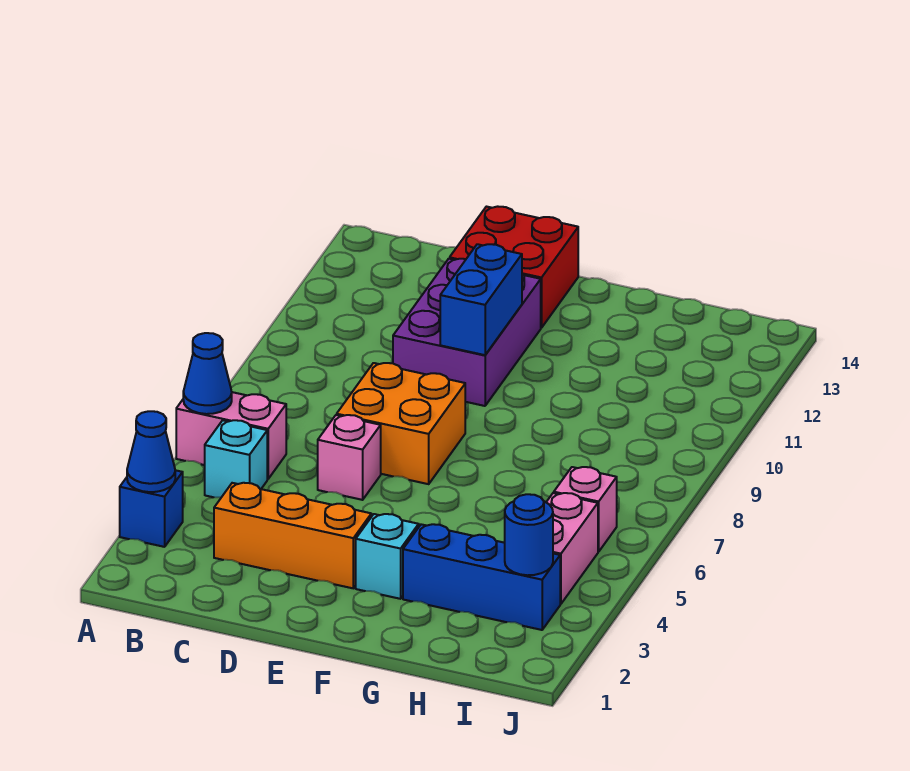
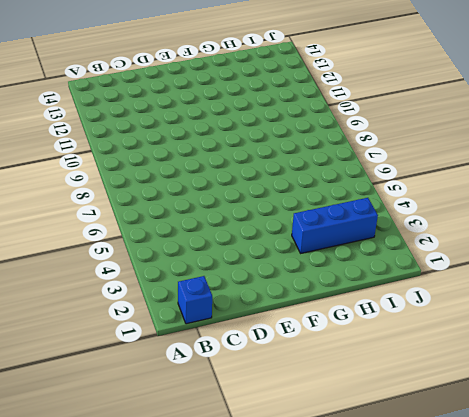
blue brick B1 level 1 -> blue brick A3 level 1
none -> pink brick A6:B6 level 1
none -> cyan brick B5 level 1
none -> orange brick C3:E3 level 1

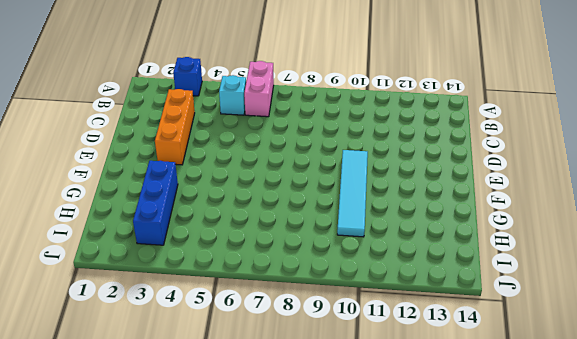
cyan tile E10:H10 level 1 -> purple brick D10:E12 level 1
none -> pink brick D6 level 1
none -> orange brick D7:E8 level 1
none -> red brick D13:E14 level 1

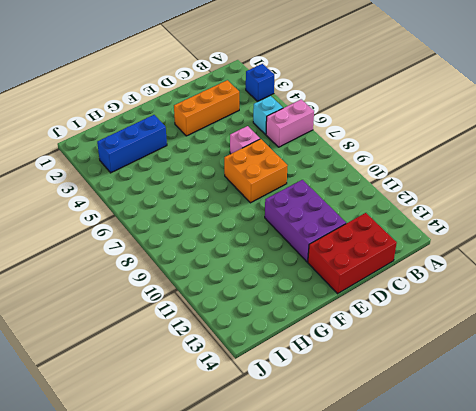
red brick C13:E14 level 1 -> red brick D13:E14 level 1
none -> cyan brick F3 level 1
none -> pink brick I4:I5 level 1
none -> pink brick I6 level 1

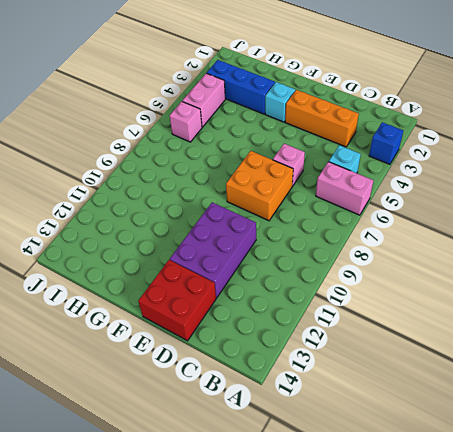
none -> blue cone A3 level 2
none -> blue cone A6 level 2
none -> blue brick E10:E11 level 2

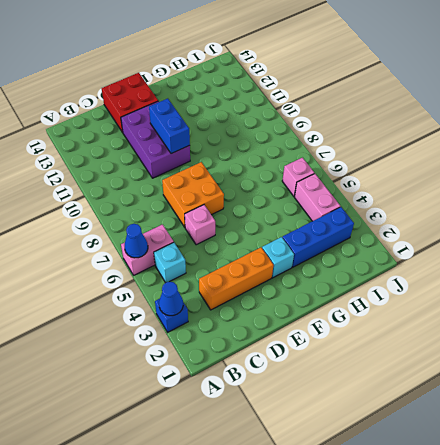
none -> blue round brick I3 level 2

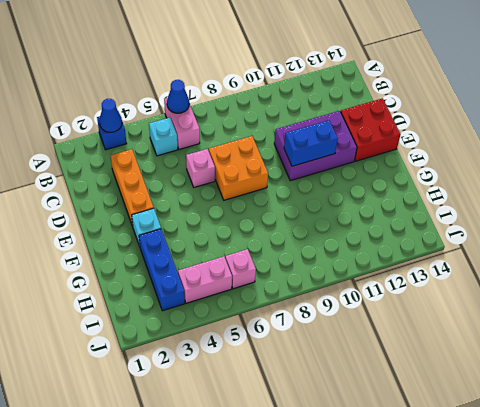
none -> blue round brick I3 level 2

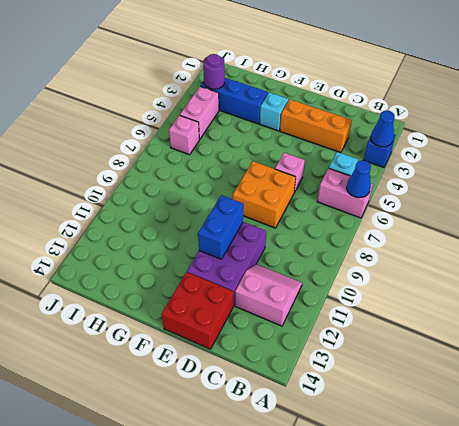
pink slope B11:C12 level 1 top 12 -> none
purple round brick I3 level 2 -> blue round brick I3 level 2

